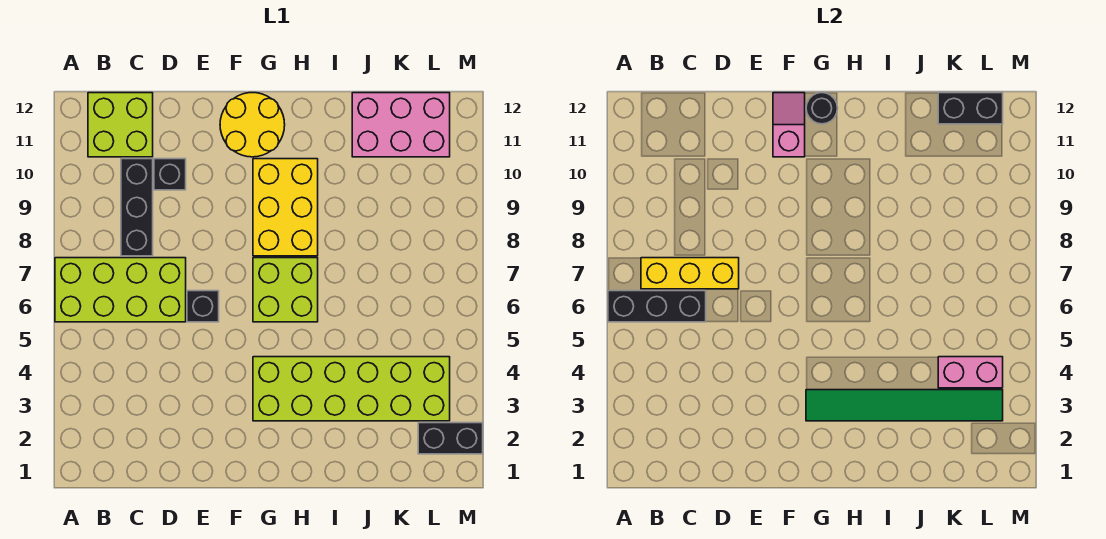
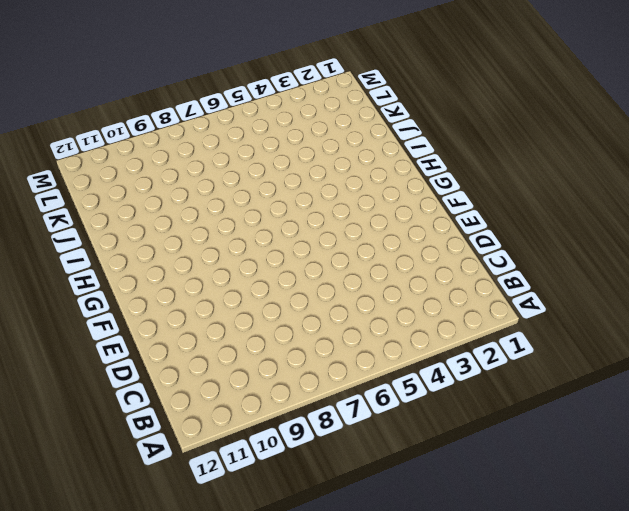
none -> lime brick A6:D7 level 1
none -> lime brick B11:C12 level 1
none -> black brick C8:C10 level 1

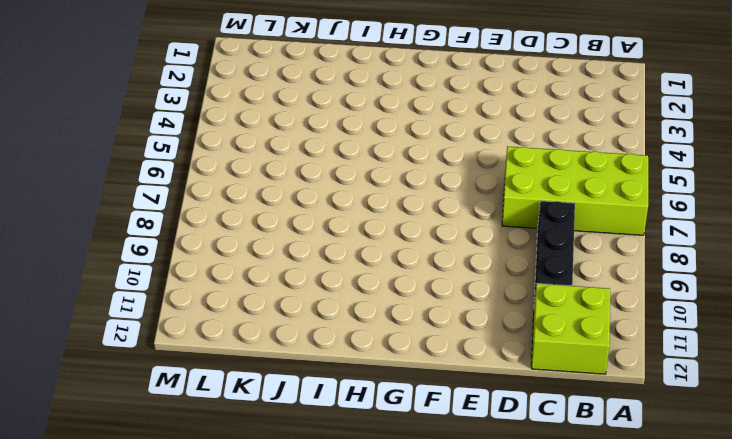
none -> black brick D10 level 1
none -> black brick E6 level 1
none -> yellow round brick F11:G12 level 1

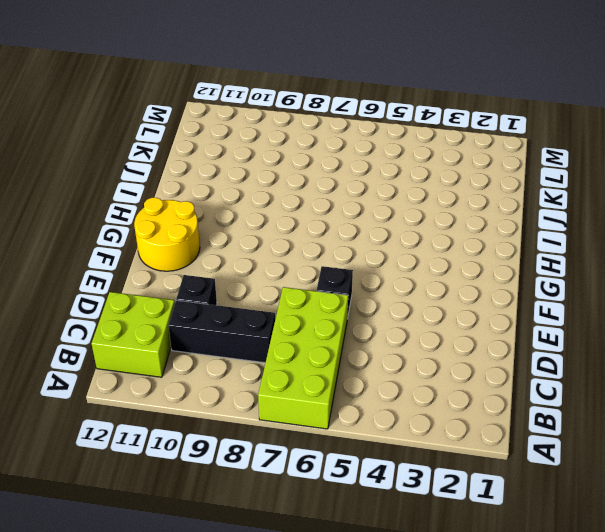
none -> lime brick G3:L4 level 1
none -> lime brick G6:H7 level 1
none -> yellow brick G8:H10 level 1

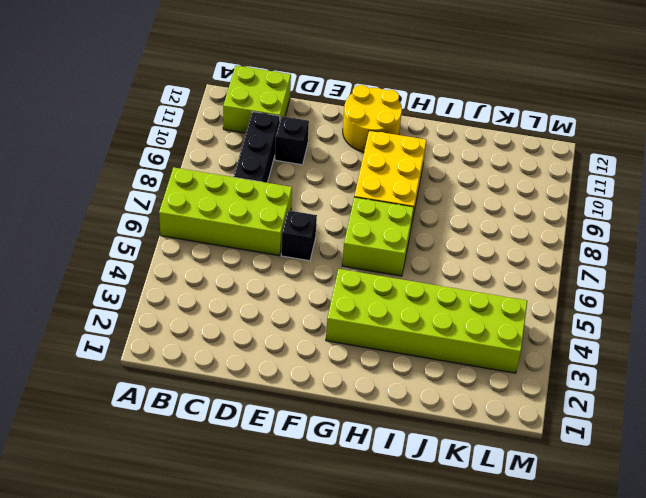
none -> pink brick J11:L12 level 1
none -> black brick L2:M2 level 1
none -> black brick A6:C6 level 2

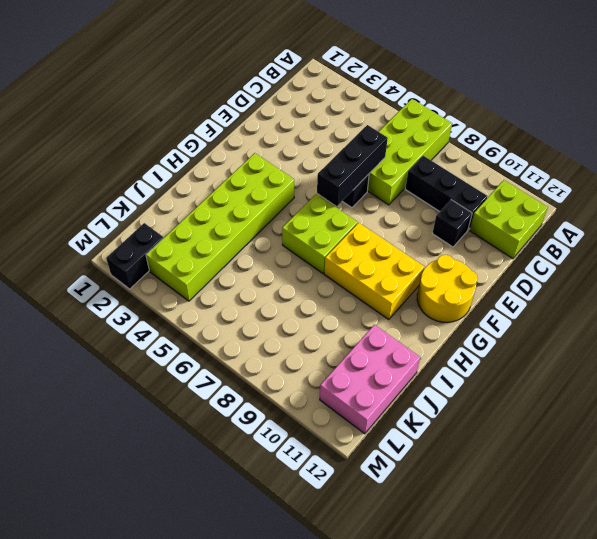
black brick D6:F6 level 2 -> black brick A6:C6 level 2
none -> yellow brick B7:D7 level 2
none -> pink slope F11:F12 level 2 top 11
none -> green tile G3:L3 level 2

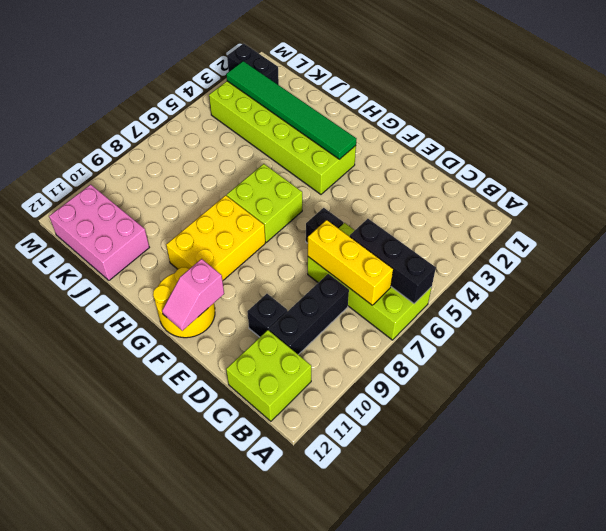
none -> black round brick G12 level 2
none -> pink brick K4:L4 level 2
none -> black brick K12:L12 level 2

